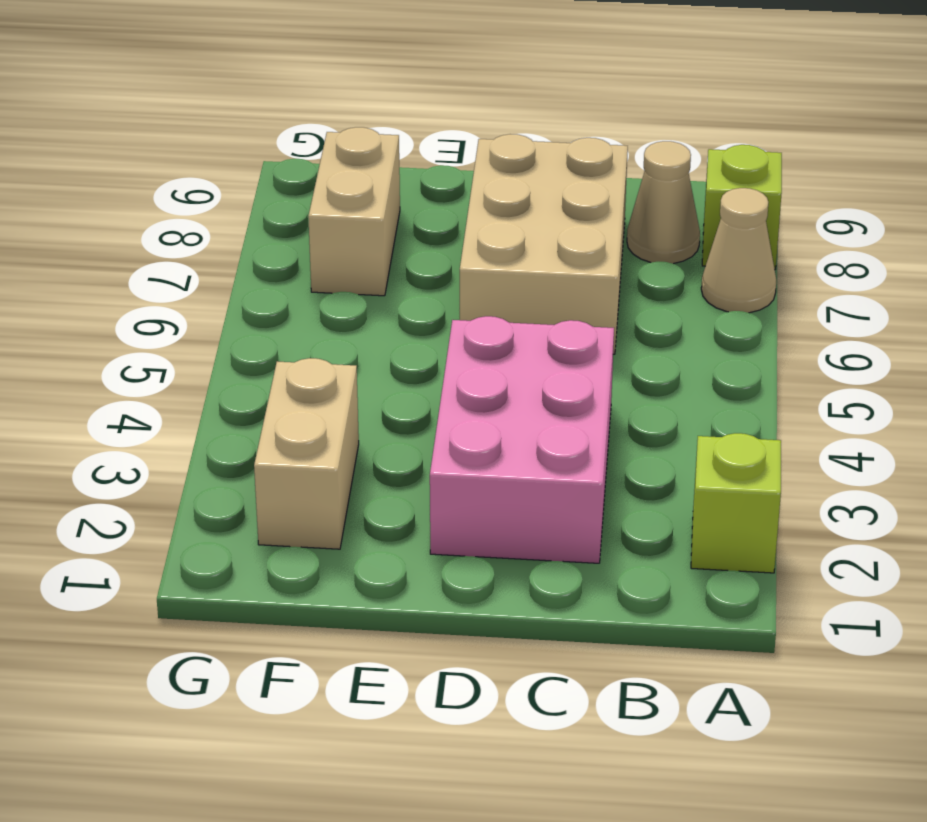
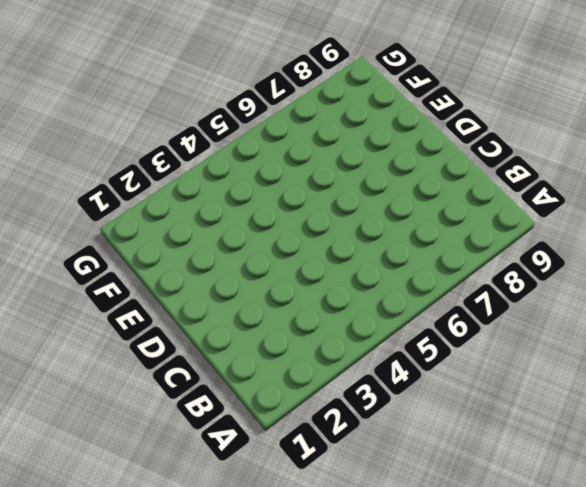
none -> lime brick A2 level 1
none -> tan cone A7 level 1

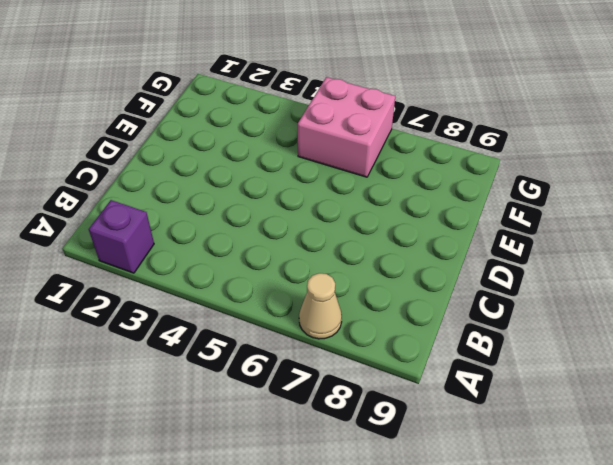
purple brick A2 level 1 -> lime brick A2 level 1
pink brick F5:G6 level 1 -> none
none -> lime brick A8 level 1
none -> tan cone B8 level 1

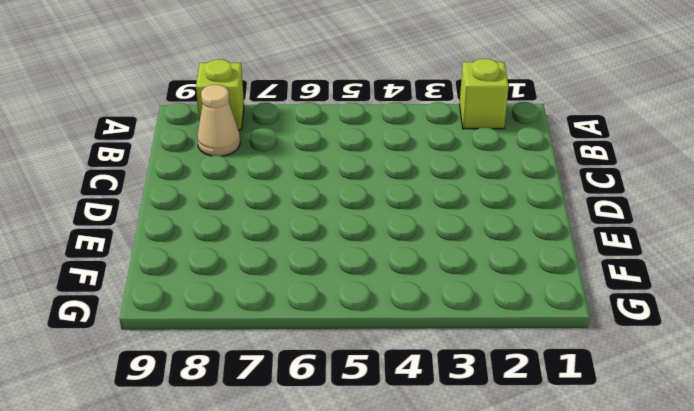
none -> tan cone A7 level 1
none -> pink brick C2:D4 level 1

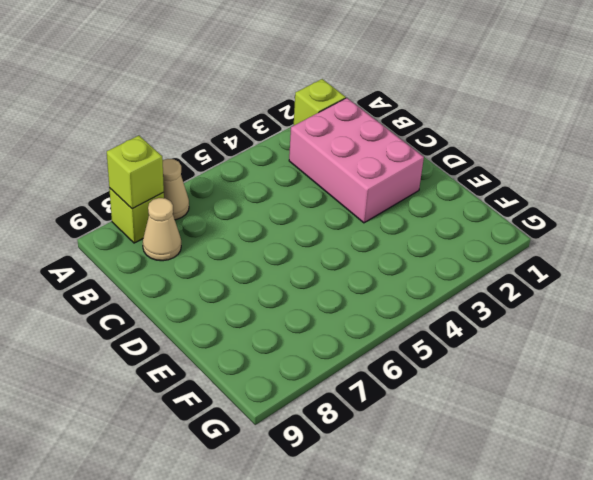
lime brick A8 level 2 -> none
pink brick B2:D3 level 1 -> pink brick C2:D4 level 1
none -> tan brick C6:D8 level 1
none -> tan brick F2:F3 level 1

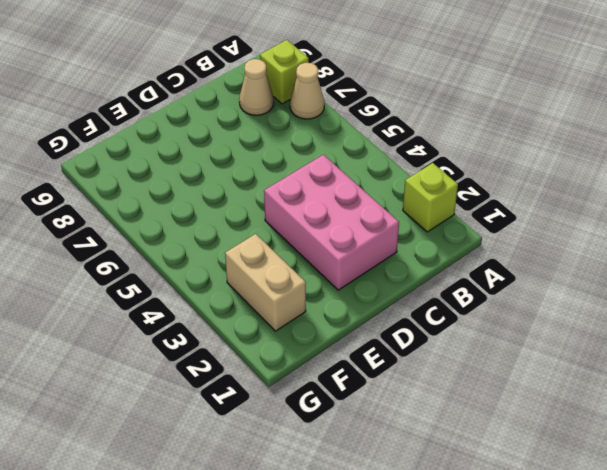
none -> tan brick C6:D8 level 1
none -> tan brick F7:F8 level 1

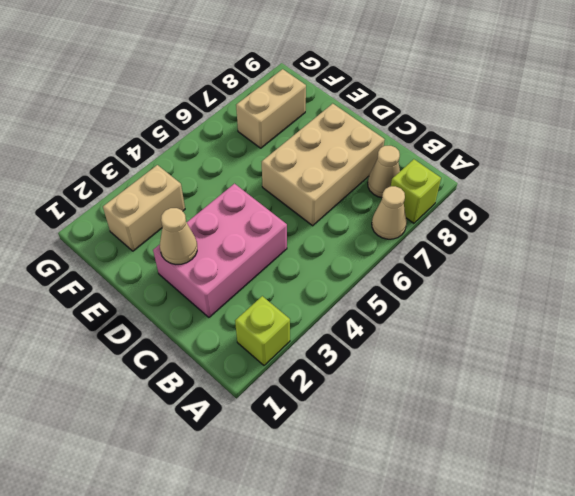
tan cone D2 level 2 -> none

